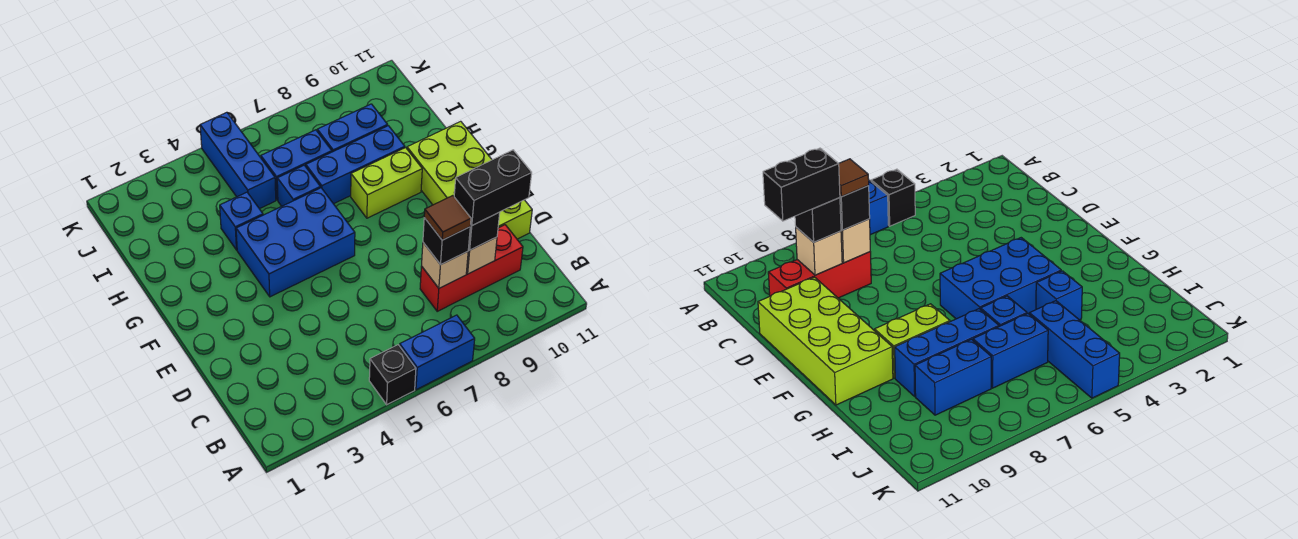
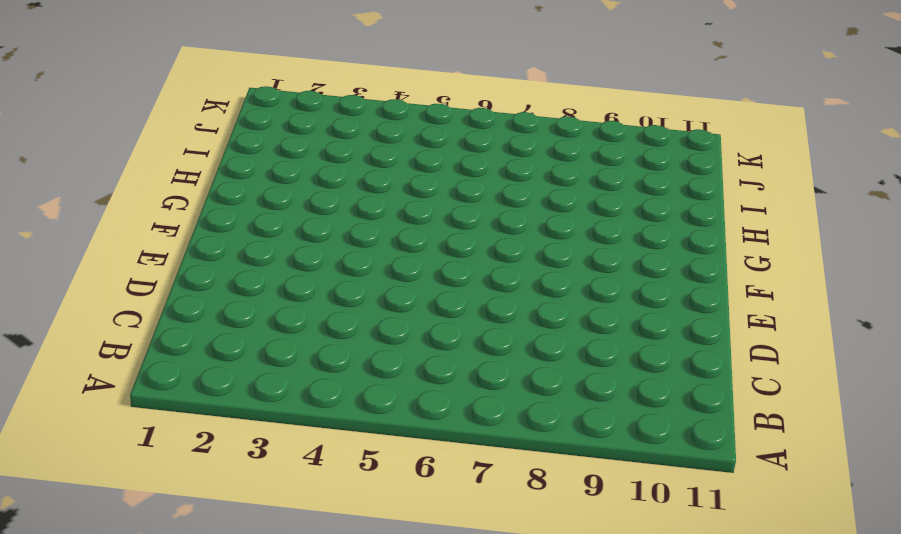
none -> black brick A5 level 1
none -> blue brick A6:A7 level 1
none -> red brick C8:C10 level 1

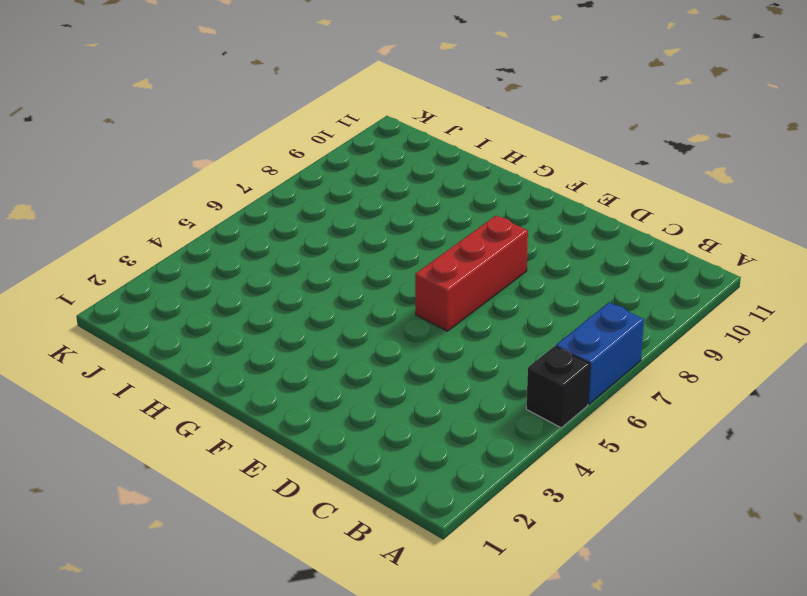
red brick E6:E8 level 1 -> red brick C8:C10 level 1
none -> lime brick D10:G11 level 1
none -> blue brick F4:G6 level 1
none -> lime brick G8:G9 level 1

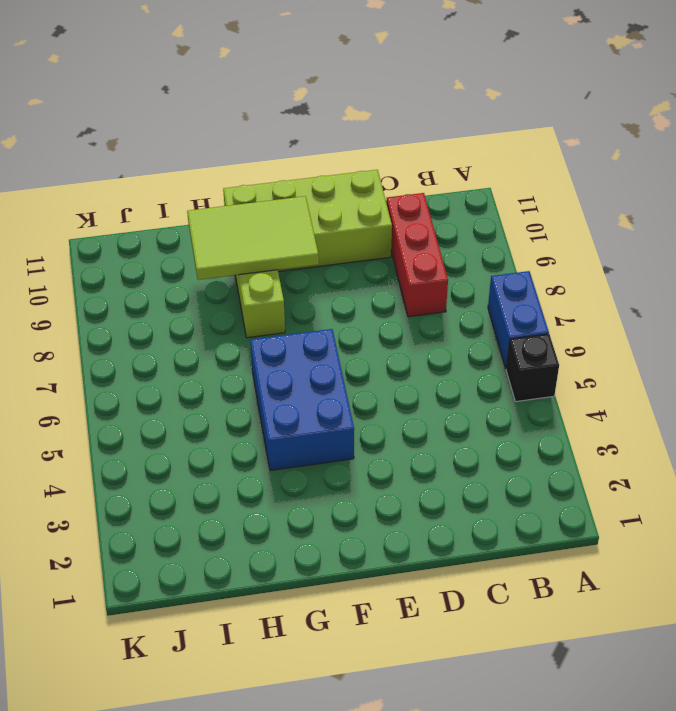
lime tile F9:H10 level 2 -> none
none -> blue brick H4 level 1
none -> blue brick H6 level 1
none -> blue brick H7:H9 level 1

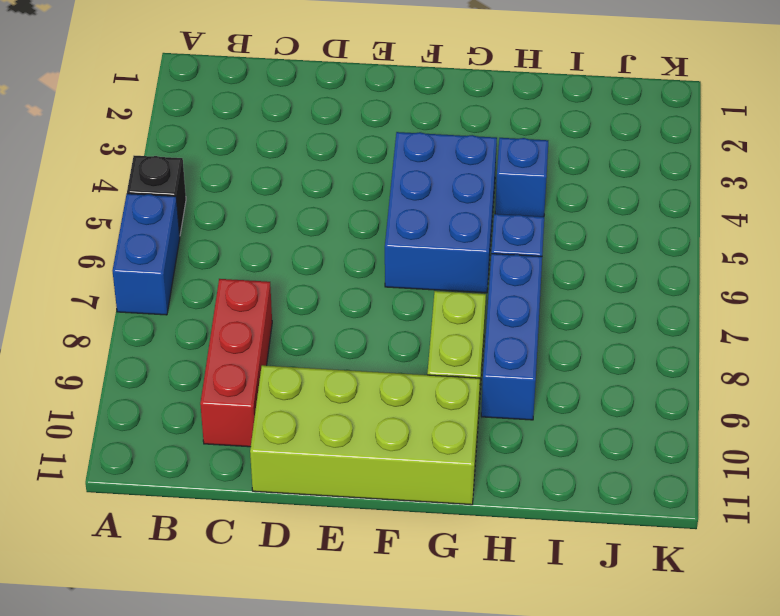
none -> blue brick I5:K5 level 1
none -> blue brick I6:I7 level 1
none -> blue brick I8:I9 level 1

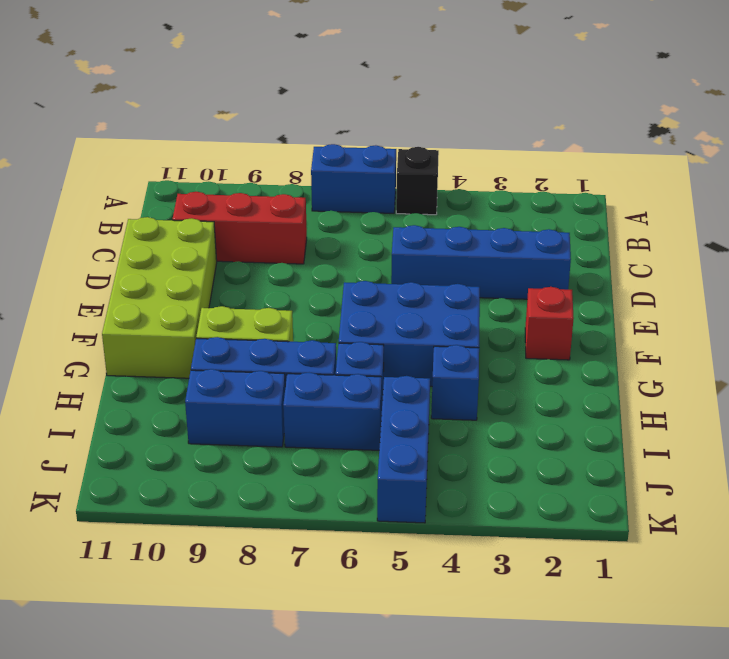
blue brick D2:D5 level 1 -> none
red brick F2 level 1 -> none
none -> tan brick C8 level 2
none -> tan brick C9 level 2
none -> black brick C8 level 3

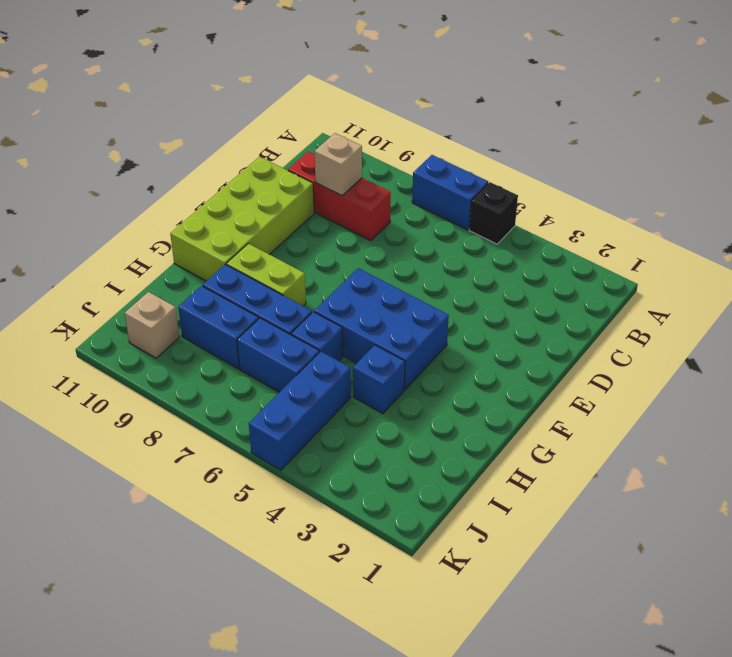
tan brick J10 level 1 -> tan brick C8 level 2
none -> black brick C8 level 3
none -> black brick C9 level 3
none -> brown tile C8 level 4

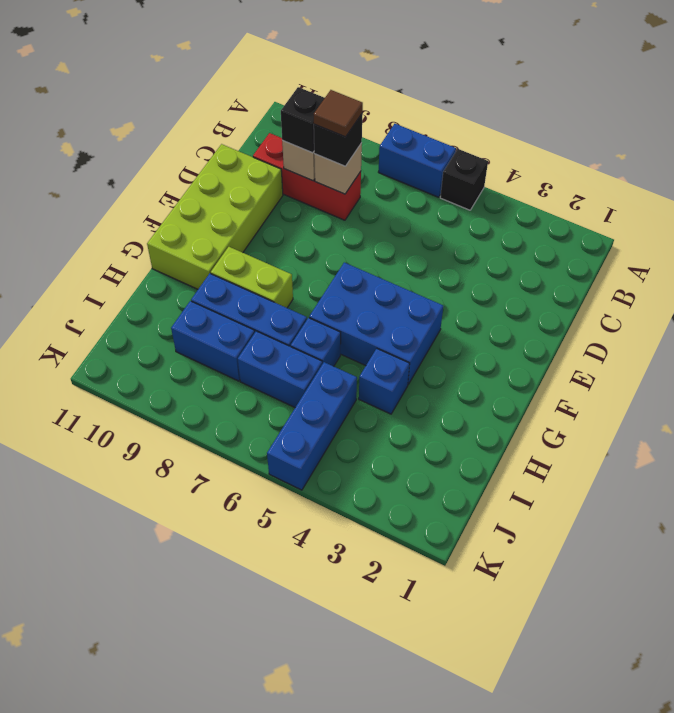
none -> black brick C9:C10 level 4

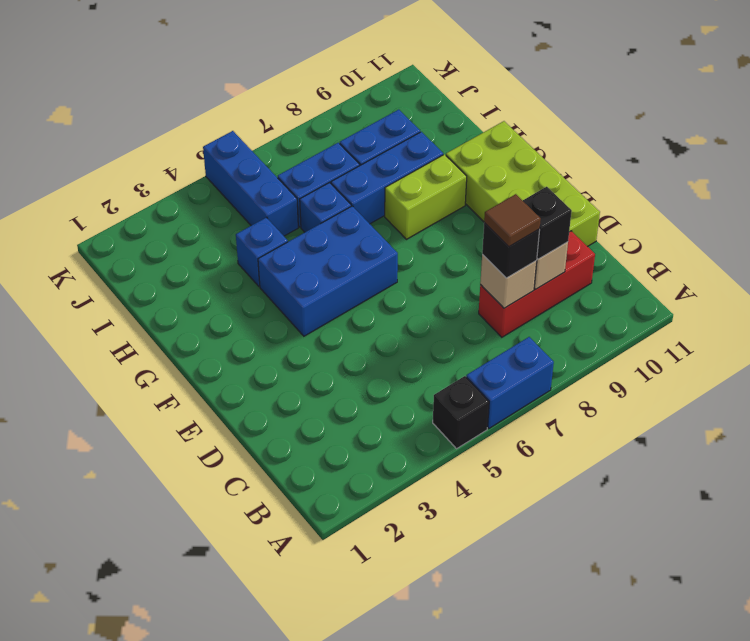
none -> black brick C9:C10 level 4

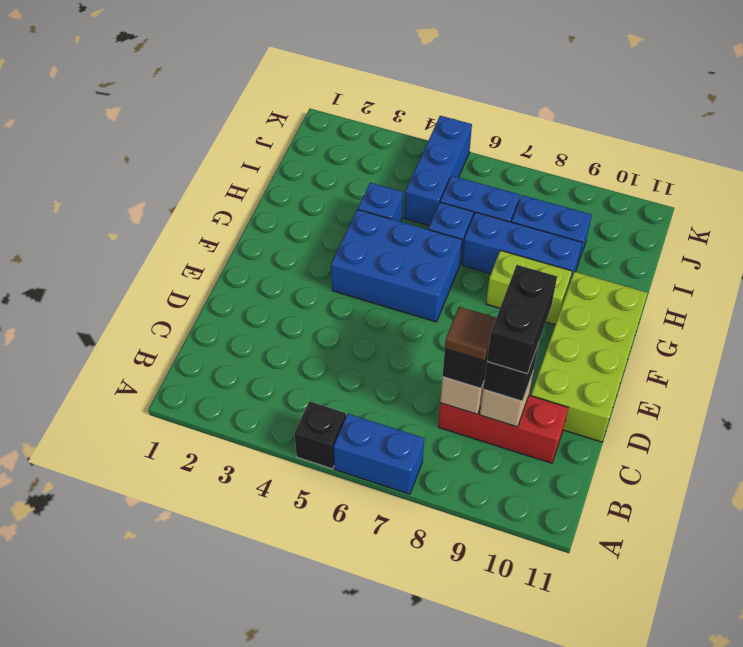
black brick C9:D9 level 4 -> black brick C9:C10 level 4

